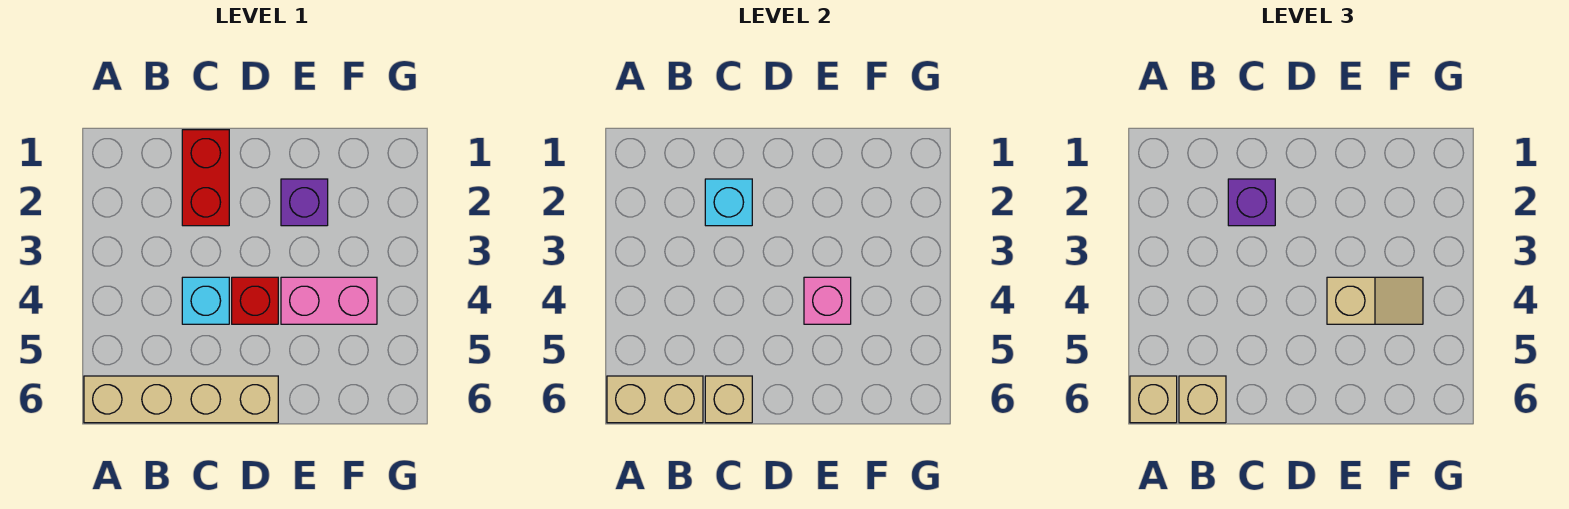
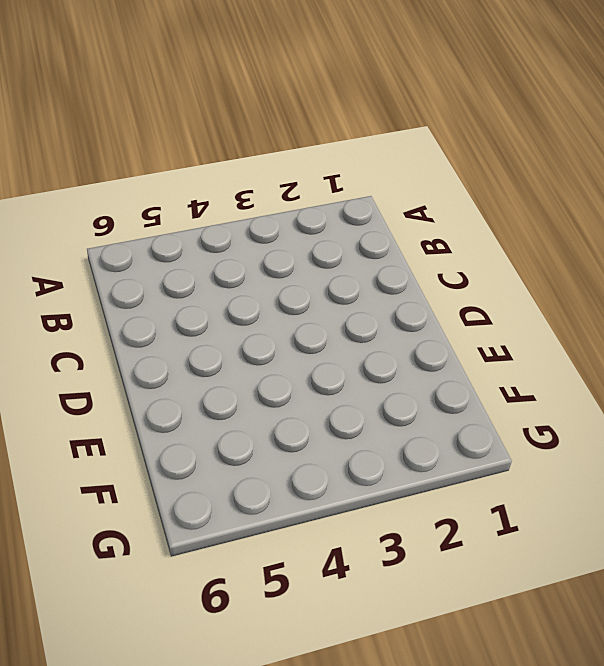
none -> tan brick A6:D6 level 1
none -> red brick C1:C2 level 1
none -> cyan brick C4 level 1

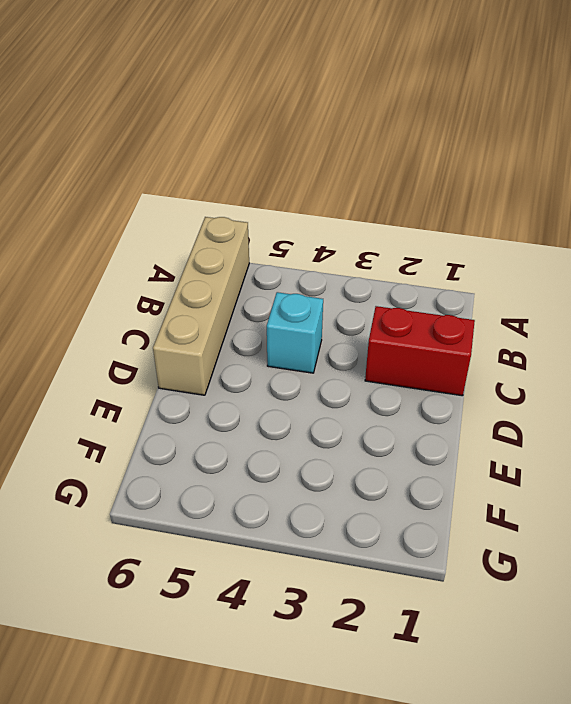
none -> red brick D4 level 1
none -> purple brick E2 level 1
none -> pink brick E4:F4 level 1

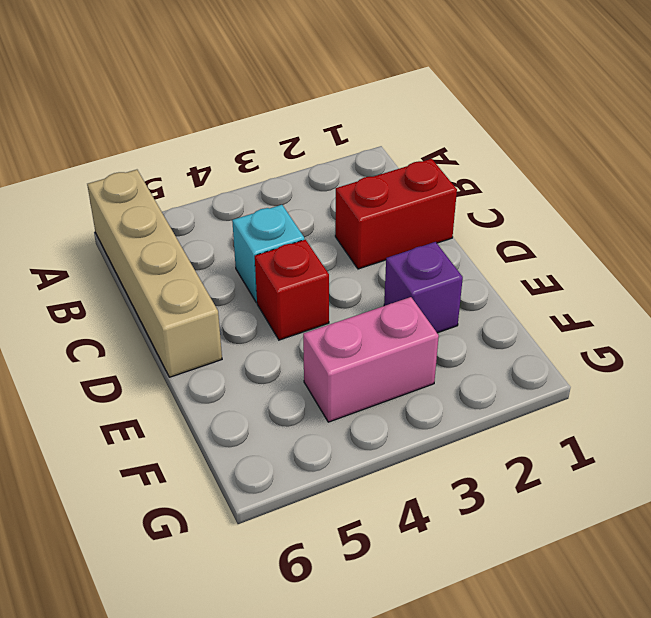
pink brick F3:F4 level 1 -> pink brick E4:F4 level 1
none -> tan brick A6:B6 level 2
none -> cyan brick C2 level 2
none -> tan brick C6 level 2

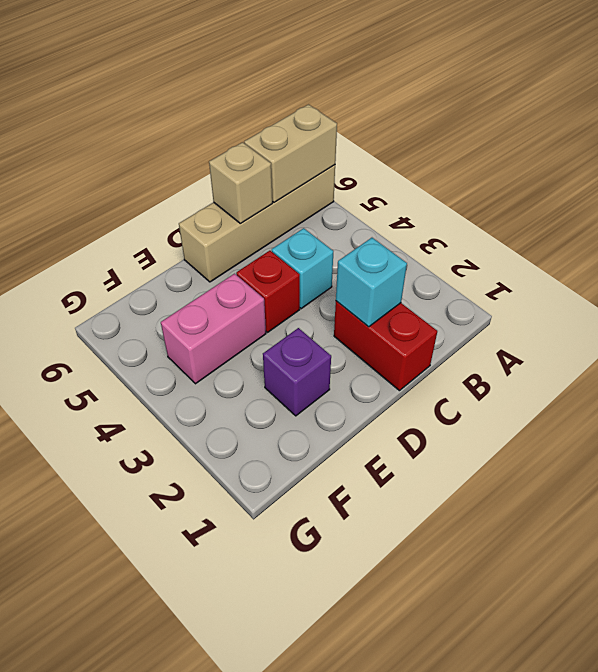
none -> pink brick E4 level 2
none -> tan brick A6 level 3
none -> tan brick B6 level 3

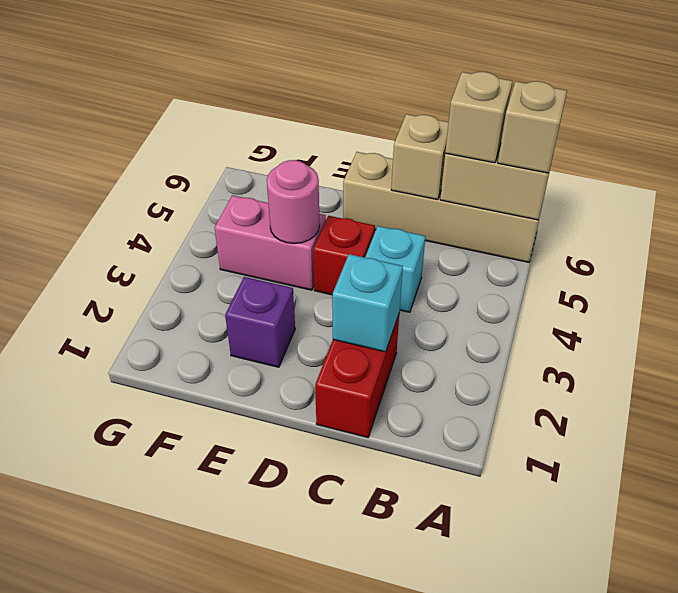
pink round brick E4 level 2 -> pink brick E4 level 2
none -> purple brick C2 level 3
none -> tan slope E4:F4 level 3 top E

